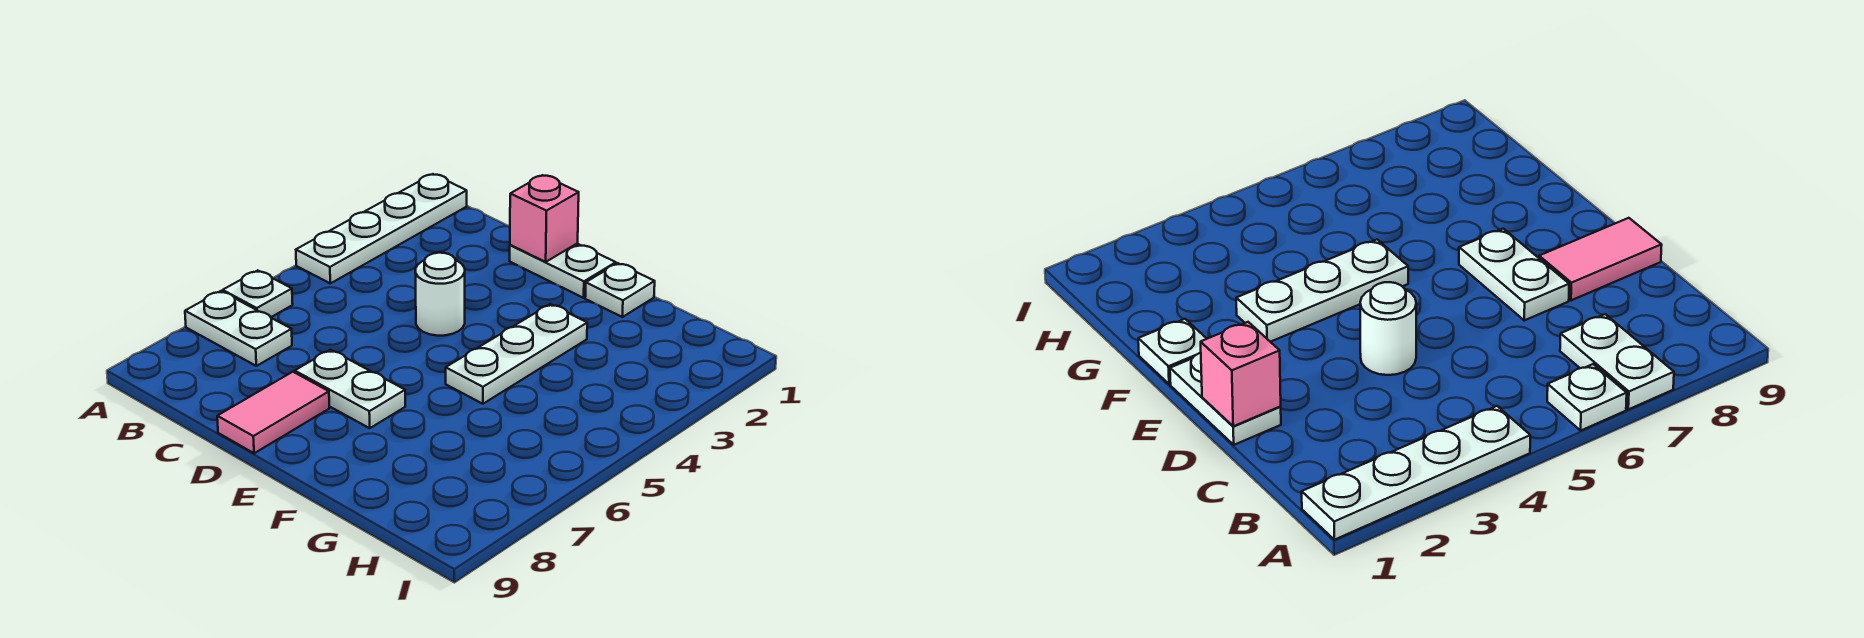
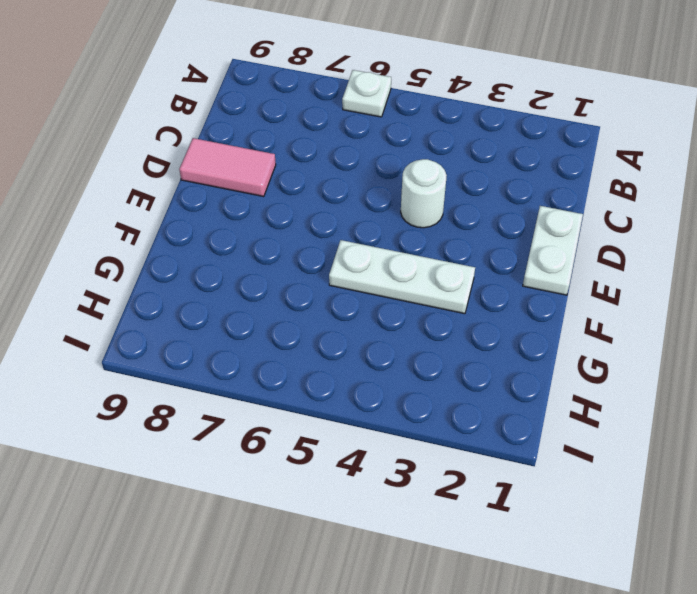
none -> white plate A1:A4 level 1
none -> white plate A7:B7 level 1

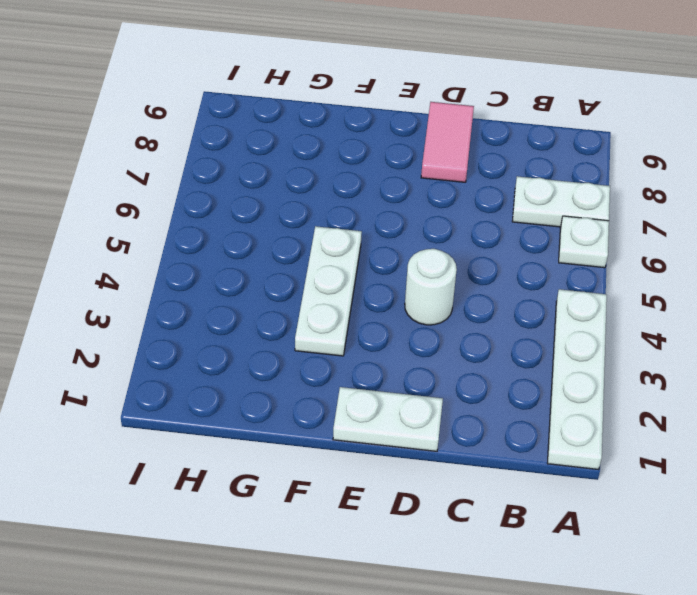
none -> white plate D7:E7 level 1
none -> white plate F1 level 1

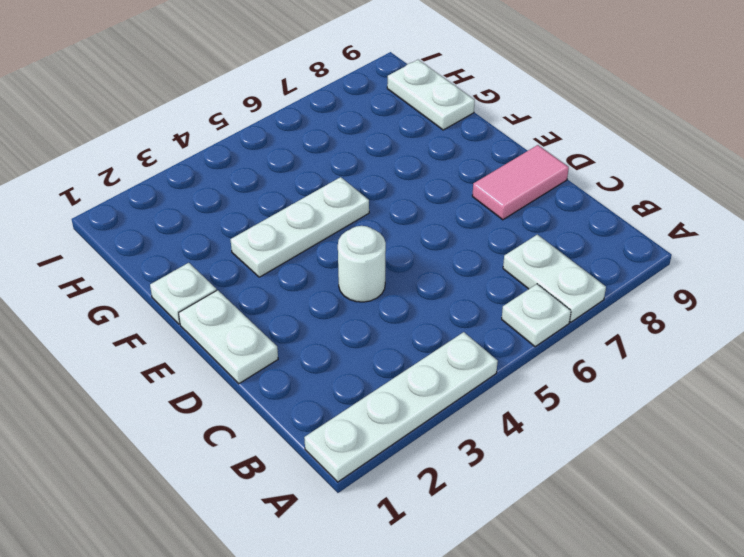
white plate G9:H9 level 1 -> white plate D7:E7 level 1
none -> pink brick D1 level 2

